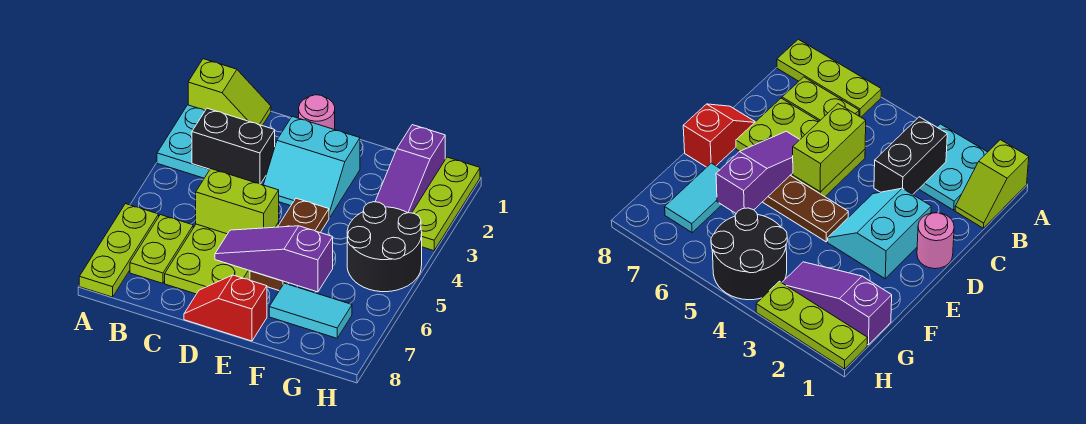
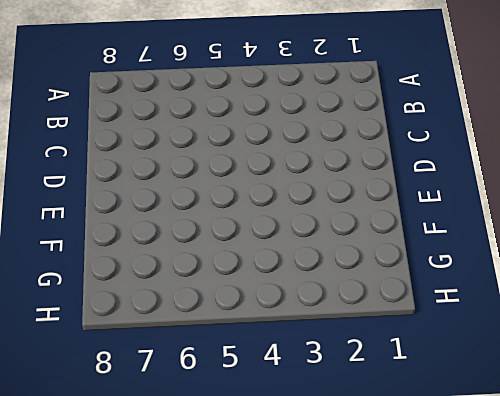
none -> lime slope A1:B1 level 1 top A
none -> cyan plate A2:B3 level 1
none -> lime plate A6:A8 level 1

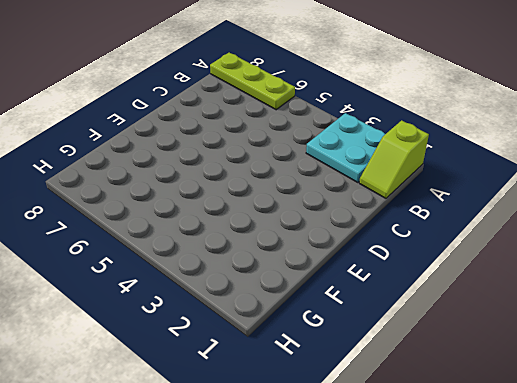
none -> lime plate B6:B7 level 1
none -> lime plate C5:D7 level 1
none -> pink round brick D1 level 1

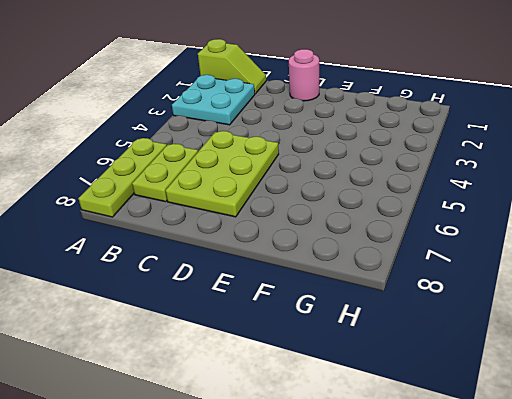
none -> cyan slope D2:E3 level 1 top 2
none -> red slope D8:E8 level 1 top E
none -> brown plate E4:E6 level 1

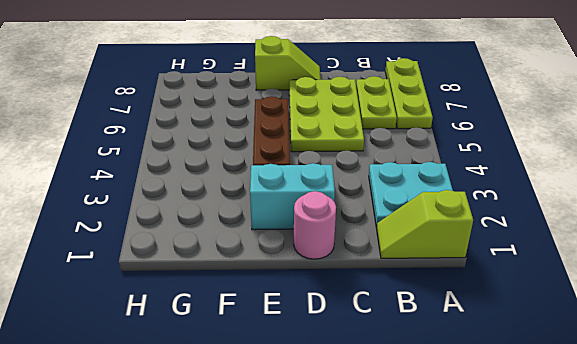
lime slope D8:E8 level 1 top E -> red slope D8:E8 level 1 top E
none -> cyan tile F7:G7 level 1
none -> purple slope G1:G3 level 1 top 1
none -> black round brick G4:H5 level 1

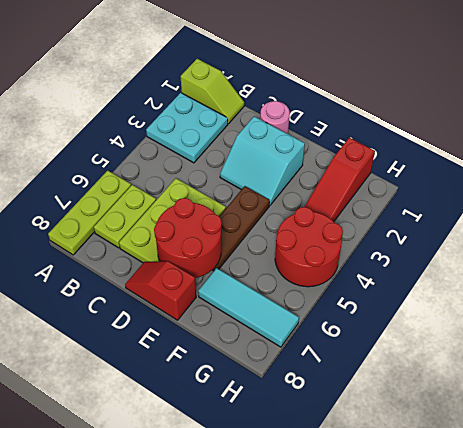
red round brick D6:E7 level 2 -> purple slope D6:F6 level 2 top F
cyan tile F7:H7 level 1 -> cyan tile F7:G7 level 1
red slope G1:G3 level 1 top 1 -> purple slope G1:G3 level 1 top 1
red round brick G4:H5 level 1 -> black round brick G4:H5 level 1
none -> lime plate H1:H3 level 1
none -> black brick B3:C3 level 2
none -> lime brick C5:D5 level 2

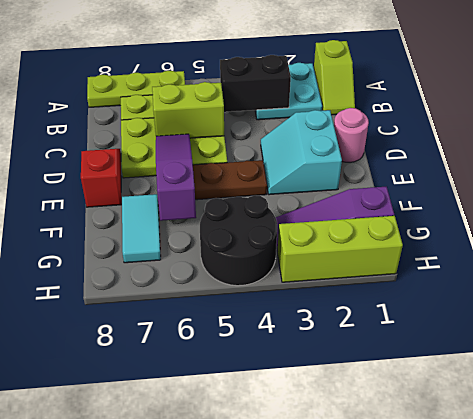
black brick B3:B4 level 2 -> black brick B3:C3 level 2
lime brick C5:C6 level 2 -> lime brick C5:D5 level 2
lime brick H1:H3 level 1 -> lime plate H1:H3 level 1

